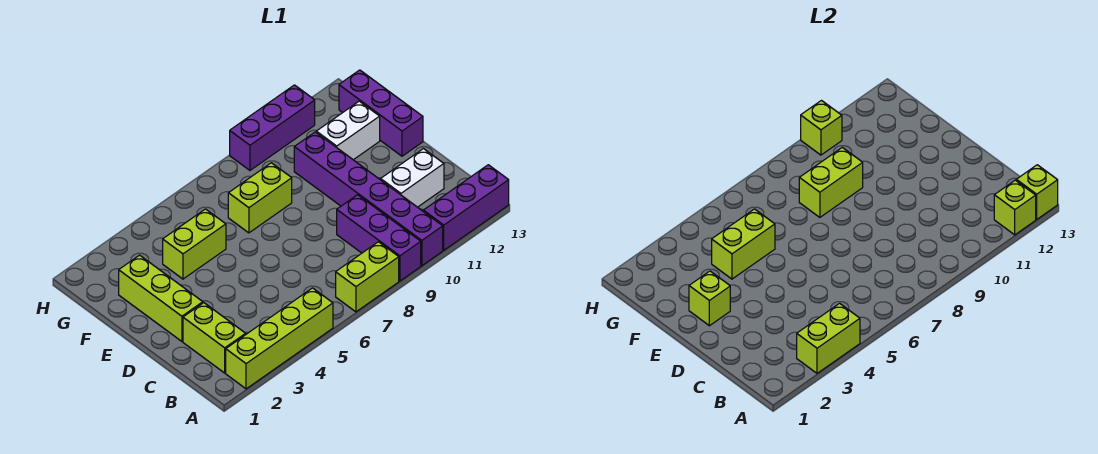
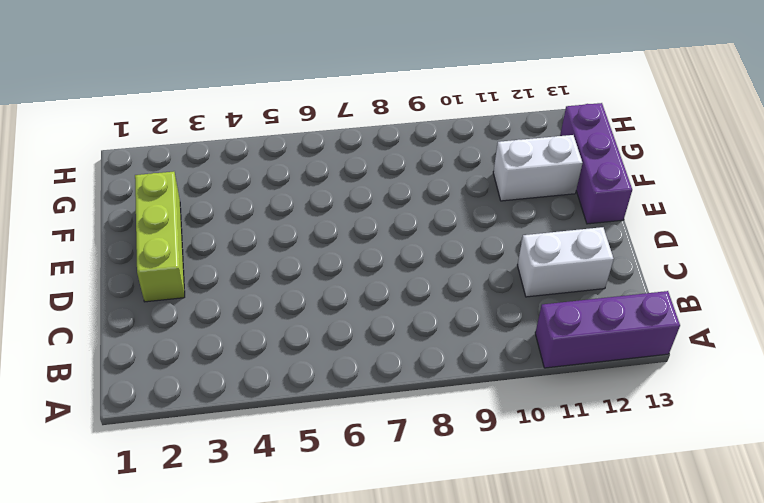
none -> lime brick A2:A5 level 1
none -> lime brick A7:A8 level 1
none -> purple brick A9:C9 level 1

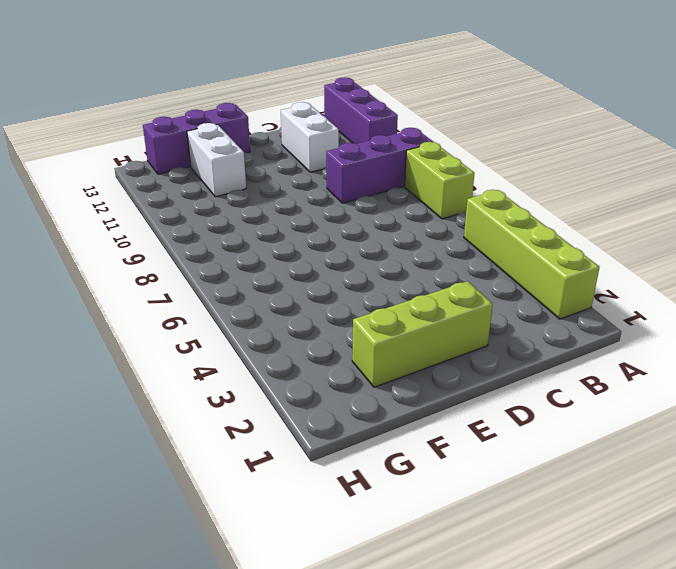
none -> purple brick A10:F10 level 1
none -> lime brick B2:C2 level 1
none -> lime brick F4:F5 level 1

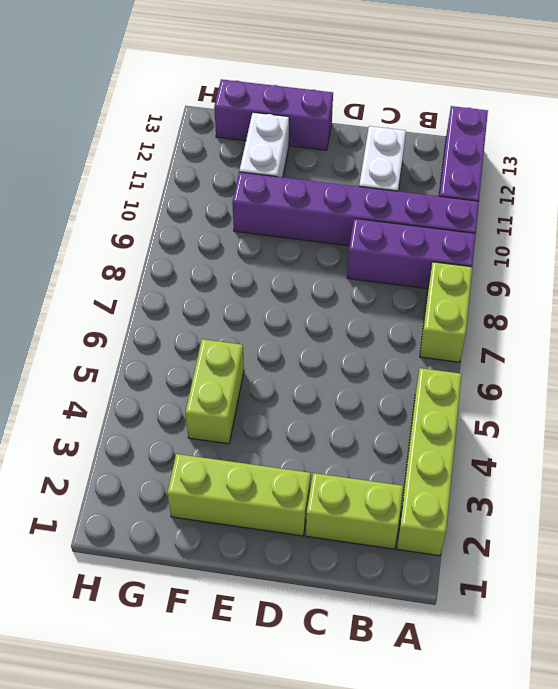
none -> lime brick F7:F8 level 1
none -> purple brick H9:H11 level 1
none -> lime brick A3:A4 level 2

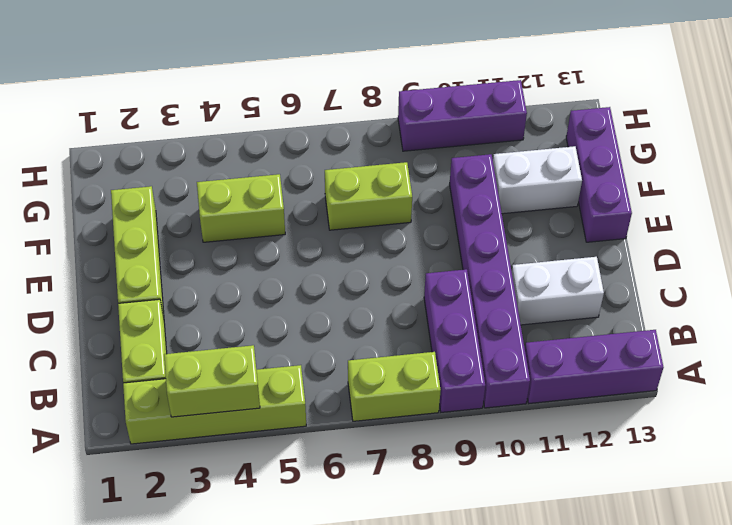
none -> lime brick A12 level 2
none -> lime brick A13 level 2
none -> lime brick E2 level 2

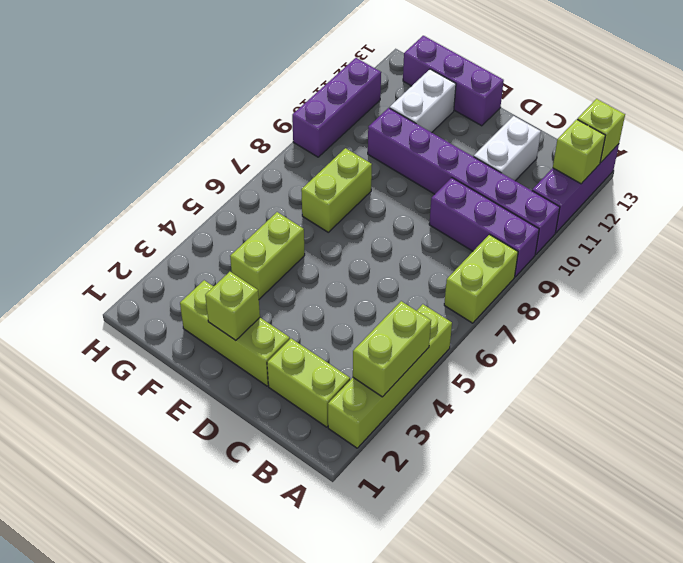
none -> lime brick F4:F5 level 2
none -> lime brick F8:F9 level 2
none -> lime brick H10 level 2

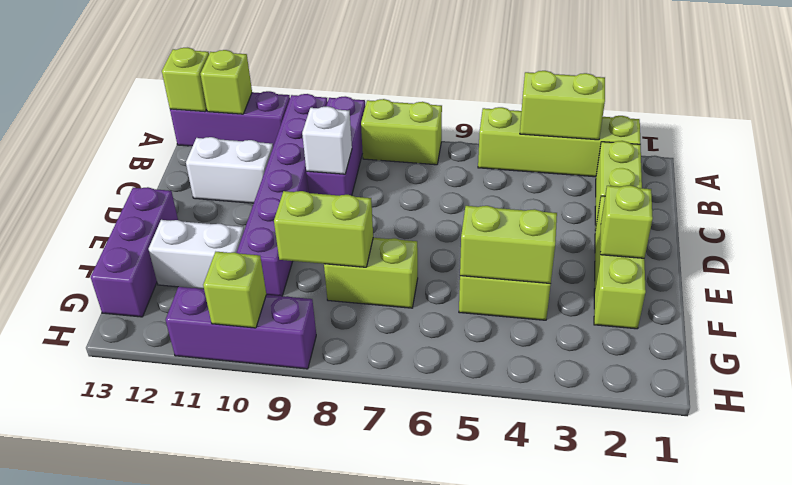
white brick C9 level 2 -> none

